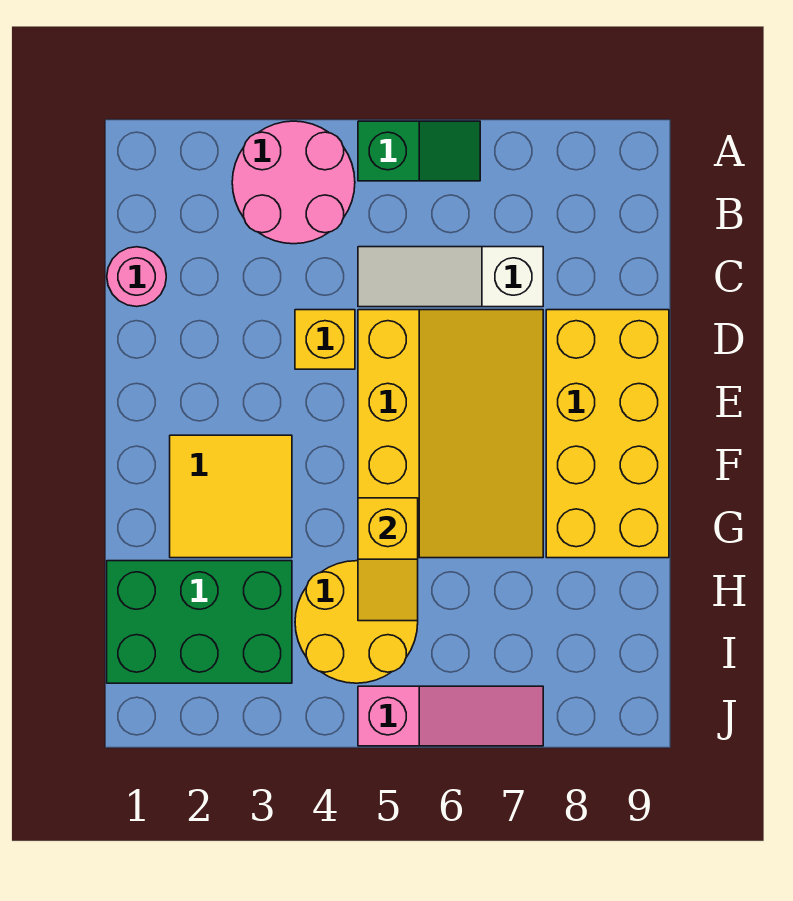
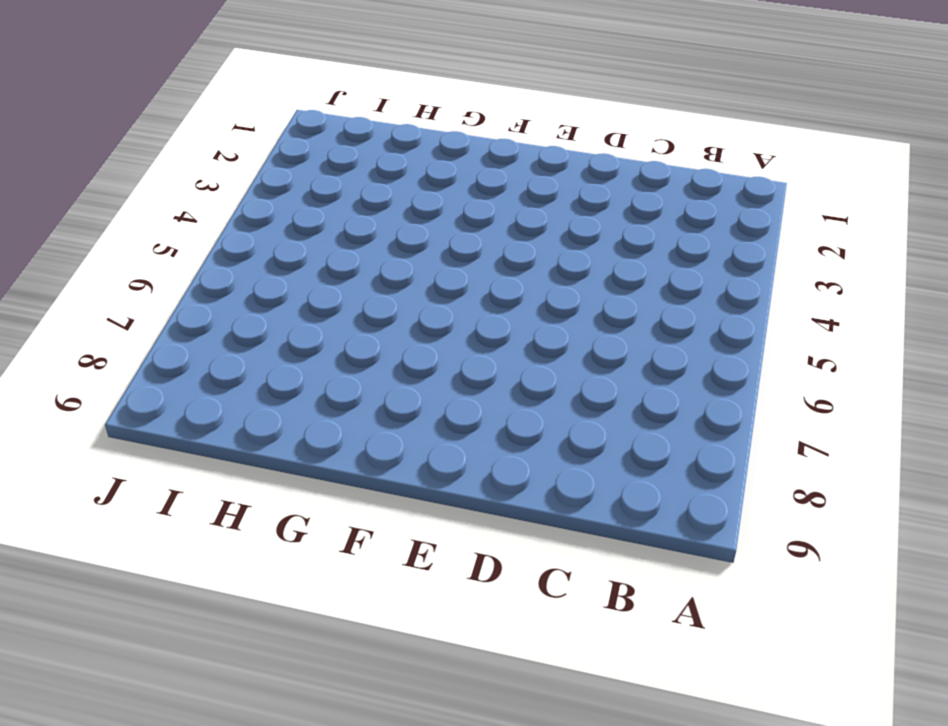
none -> pink round brick A3:B4 level 1
none -> green slope A5:A6 level 1 top 5
none -> pink round brick C1 level 1

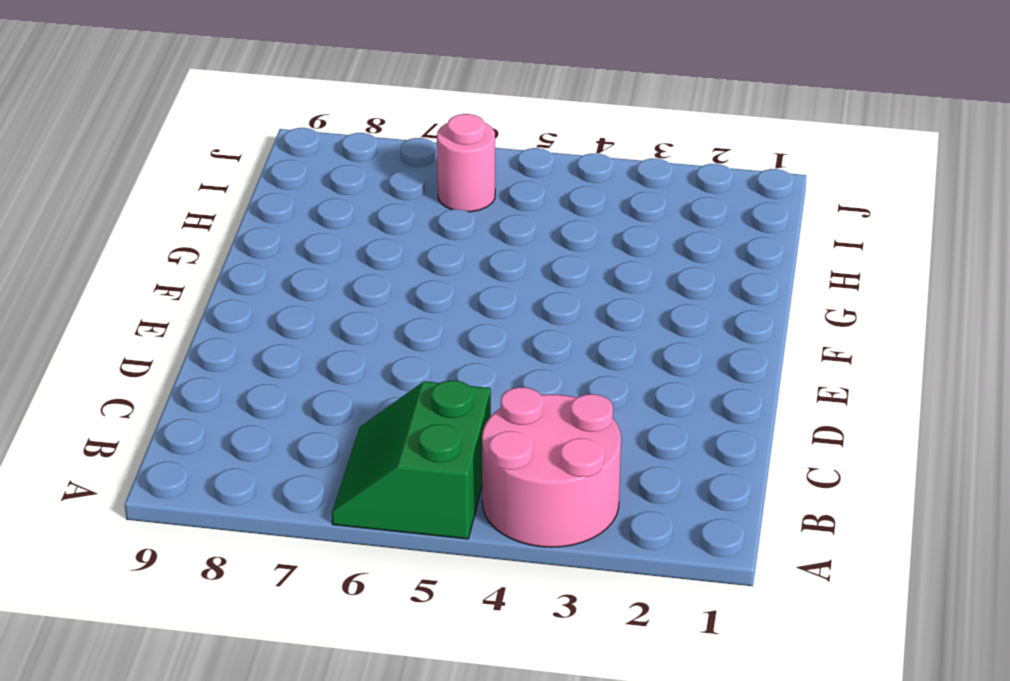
green slope A5:B6 level 1 top 5 -> green slope A5:A6 level 1 top 5
pink round brick I6 level 1 -> pink round brick C1 level 1
none -> white slope C5:C7 level 1 top 7
none -> yellow brick D4 level 1
none -> yellow slope D5:G7 level 1 top 5

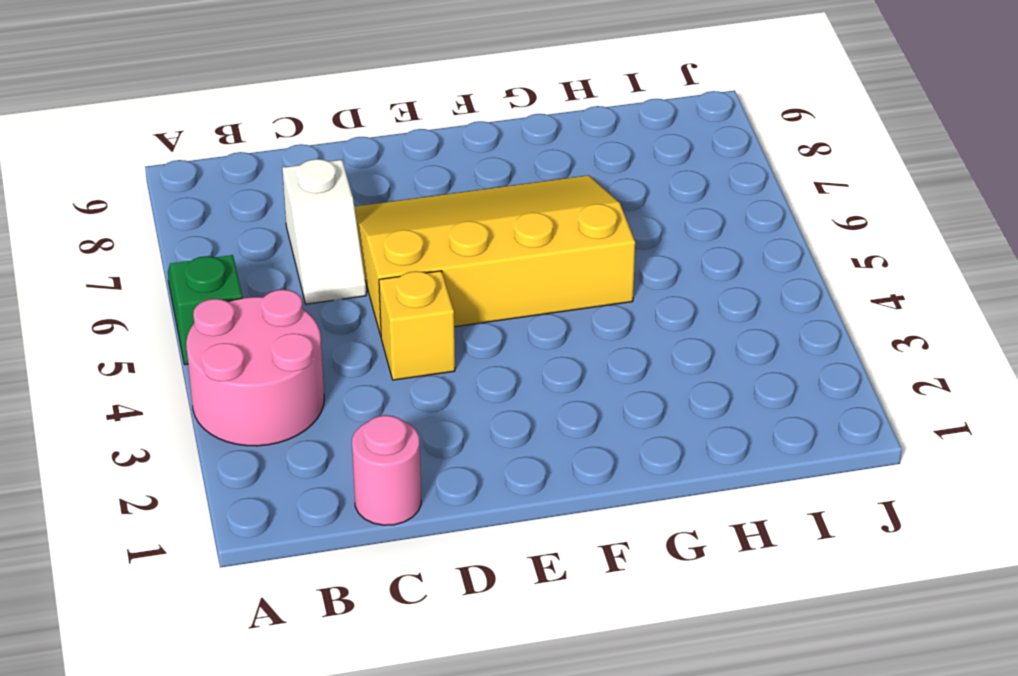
white slope C6:C7 level 1 top 7 -> white slope C5:C7 level 1 top 7
none -> yellow brick D8:G9 level 1
none -> yellow tile F2:G3 level 1
none -> green brick H1:I3 level 1

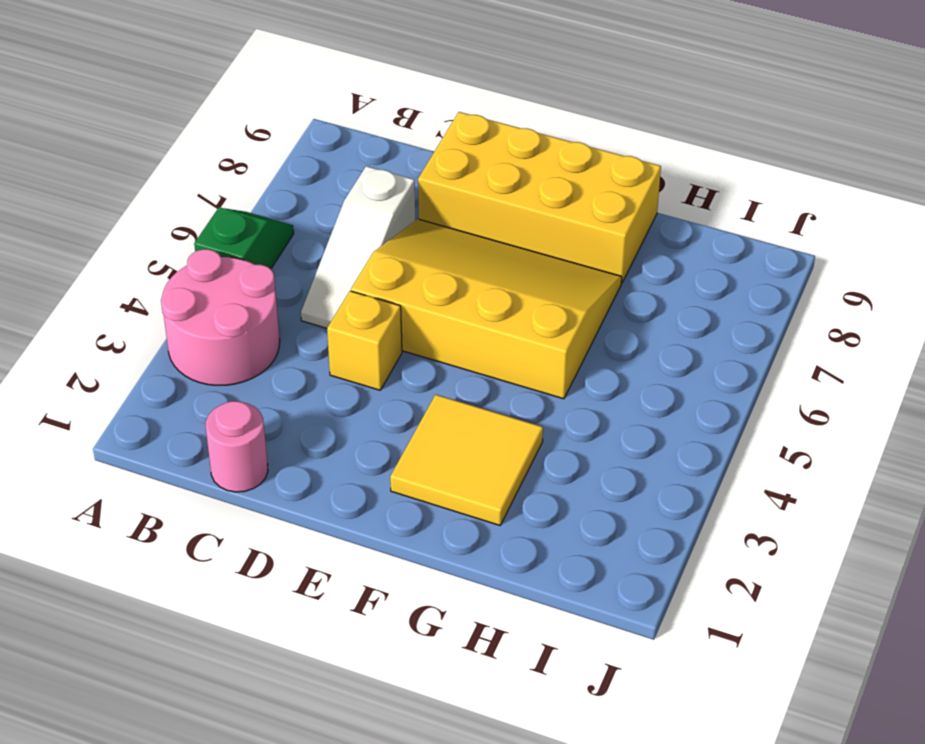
none -> green brick H1:I3 level 1
none -> yellow round brick H4:I5 level 1
none -> pink slope J5:J7 level 1 top 5

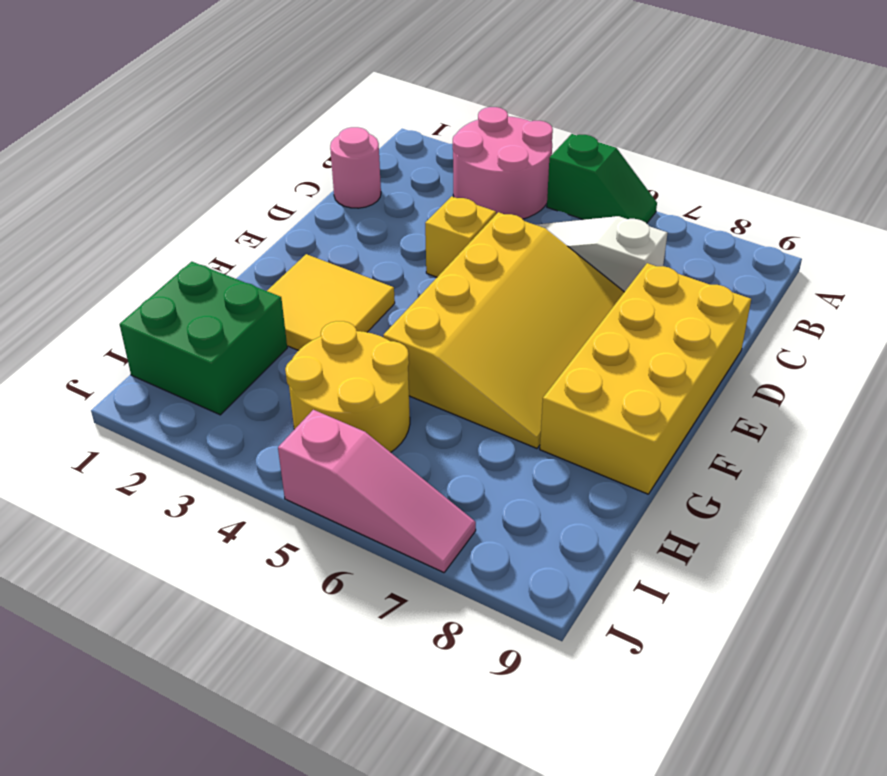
green brick H1:I2 level 1 -> green brick H1:I3 level 1
none -> yellow slope G5:H5 level 2 top G

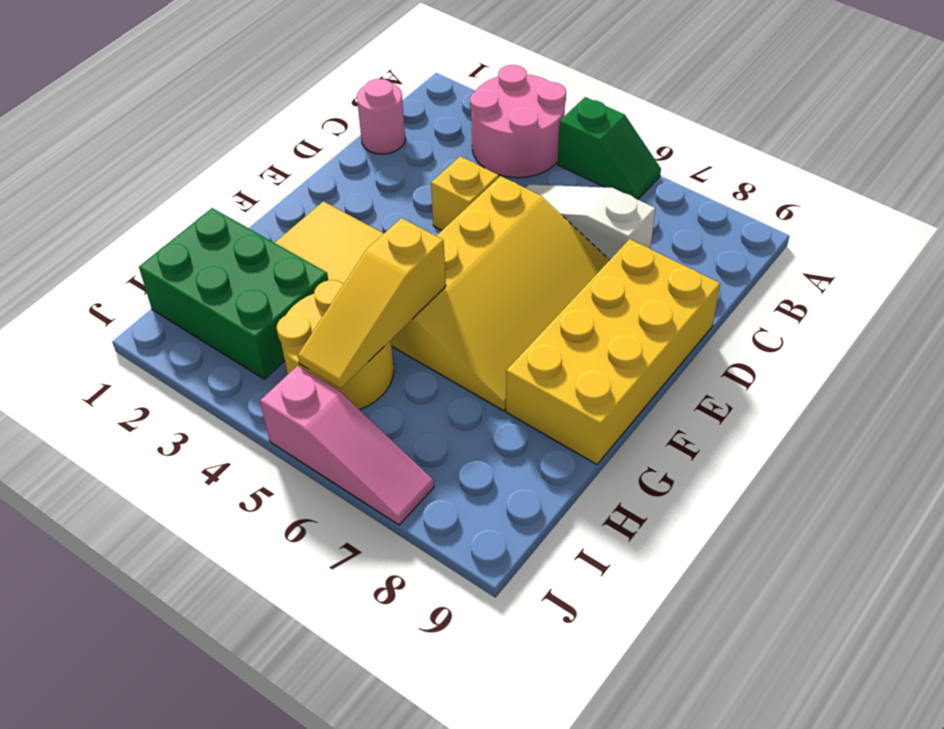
yellow slope G5:I5 level 2 top G -> yellow slope G5:H5 level 2 top G

